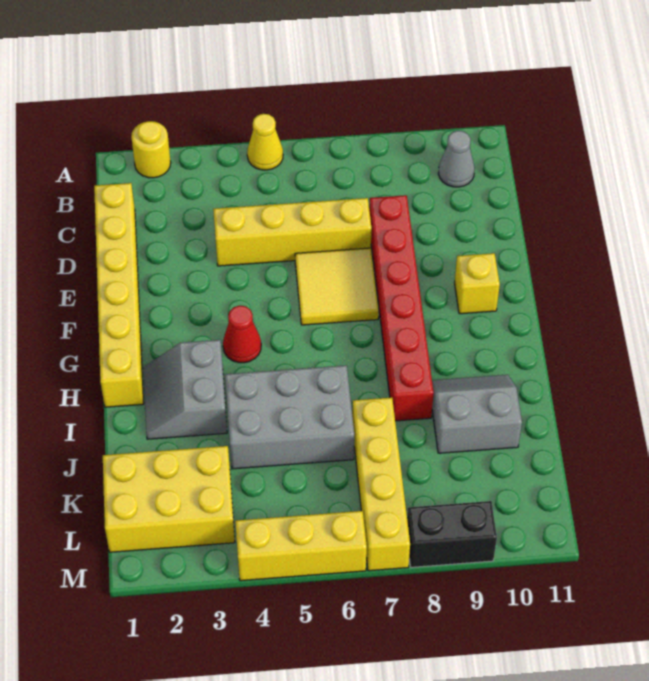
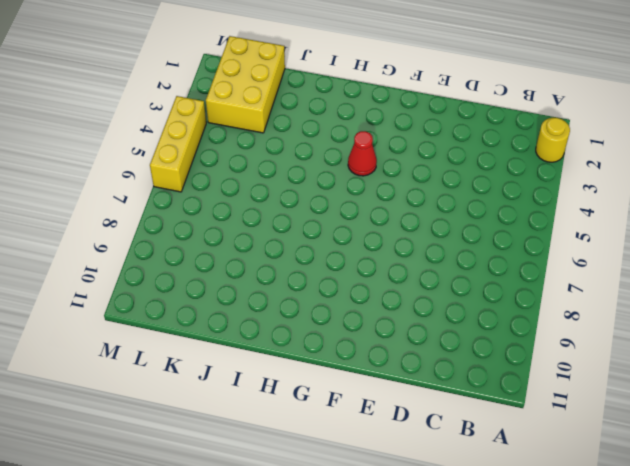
none -> yellow cone A5 level 1
none -> grey cone B10 level 1
none -> yellow brick C1:H1 level 1

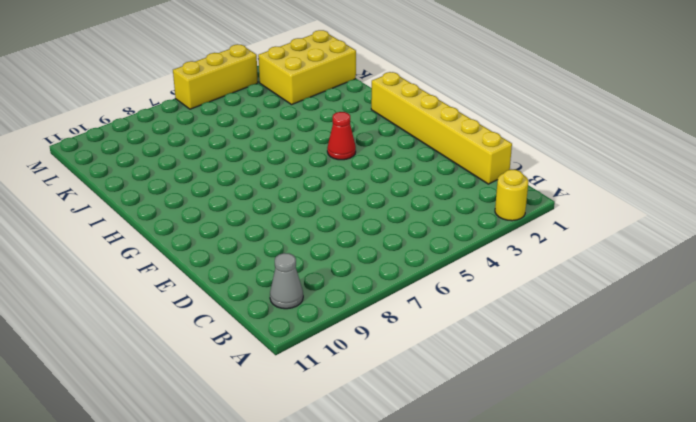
none -> yellow cone A5 level 1
none -> yellow brick D4:D7 level 1
none -> red brick D8:I8 level 1

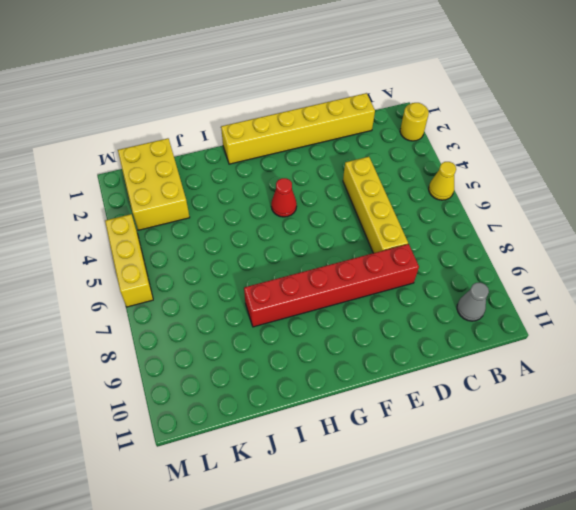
none -> yellow tile E6:F7 level 1
none -> yellow brick F10 level 1
none -> grey slope H2:I3 level 1 top 3

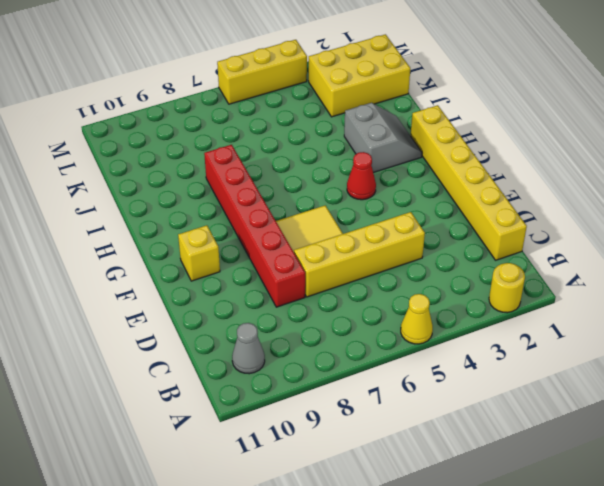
none -> grey brick I4:J6 level 1
none -> grey slope I9:J10 level 1 top J
none -> yellow brick J7:M7 level 1

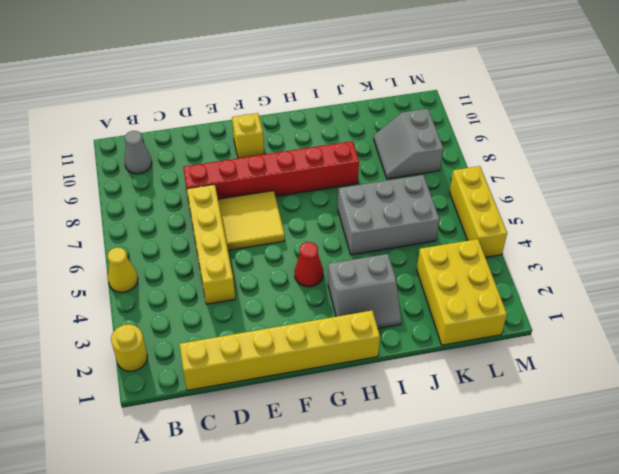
grey brick I5:K6 level 1 -> grey brick I4:J6 level 1
grey slope K8:L9 level 1 top L -> grey slope I9:J10 level 1 top J
none -> yellow brick J7:M7 level 1
none -> black brick M8:M9 level 1

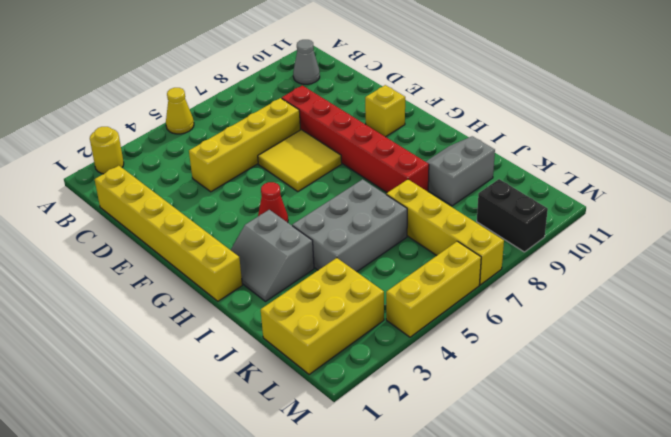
black brick L9:M9 level 1 -> black brick M8:M9 level 1

